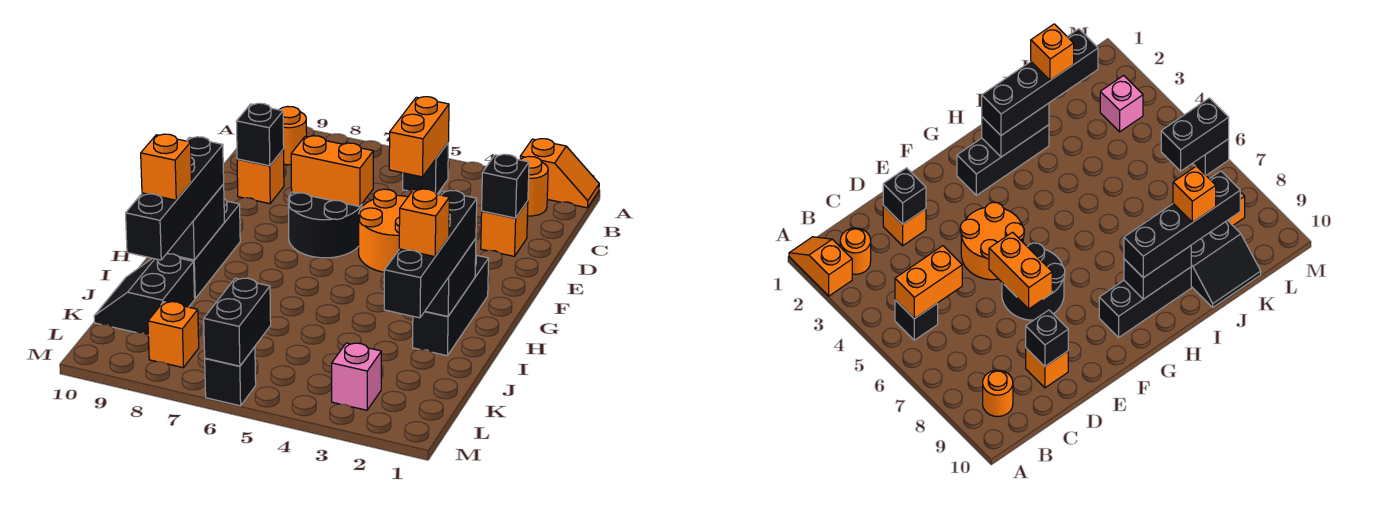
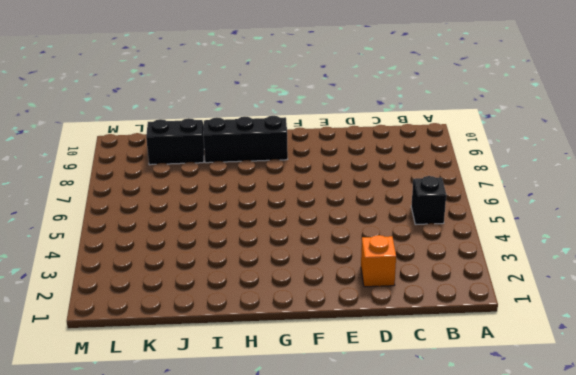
none -> orange slope A1:A2 level 1 top 2
none -> orange round brick B2 level 1
none -> orange round brick B9 level 1

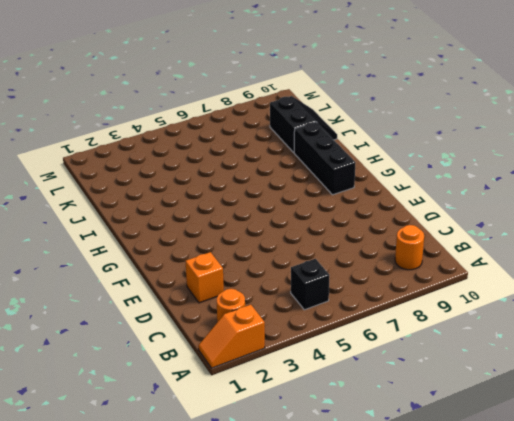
none -> orange brick D9 level 1
none -> orange round brick E4:F5 level 1
none -> black round brick E6:F7 level 1

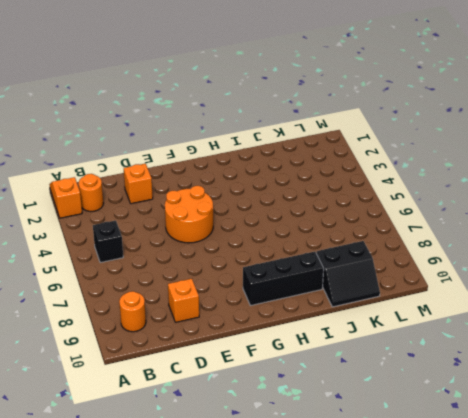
none -> black round brick E6:F7 level 1
none -> black brick G2:I2 level 1
none -> pink brick L3 level 1

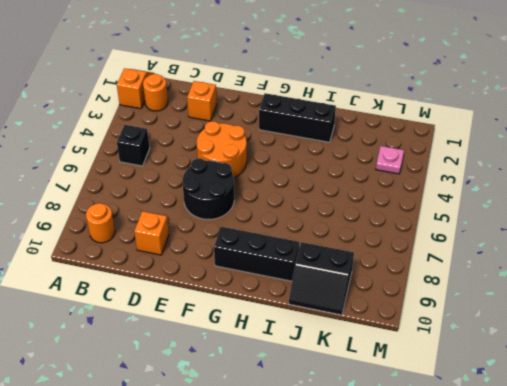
pink plate L3 level 1 -> pink brick L3 level 1
none -> orange brick L8 level 1
none -> black brick M6 level 1
none -> orange brick B5:C5 level 2

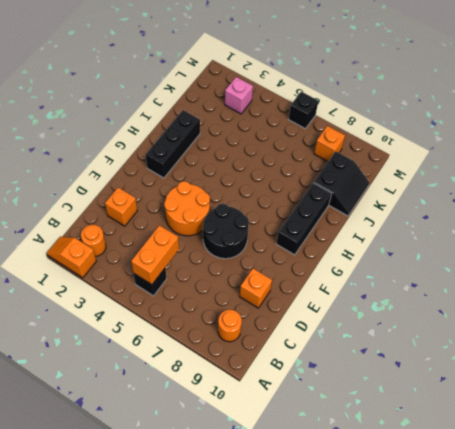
none -> black brick D2 level 2
none -> black brick D9 level 2
none -> orange brick E6:E7 level 2

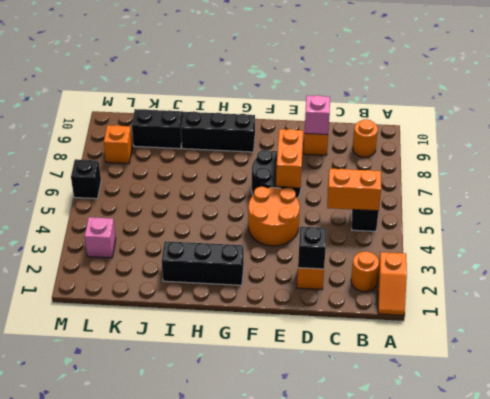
pink brick D9 level 2 -> black brick D9 level 2
none -> black brick H2:I2 level 2
none -> black brick H9:I9 level 2
none -> black brick L6:M6 level 2

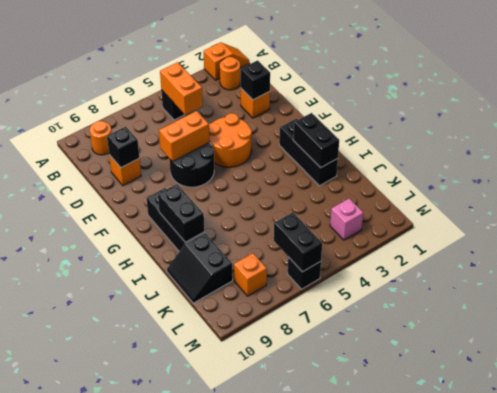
none -> black brick H2:K2 level 3
none -> black brick H9:K9 level 3
none -> orange brick J2 level 4

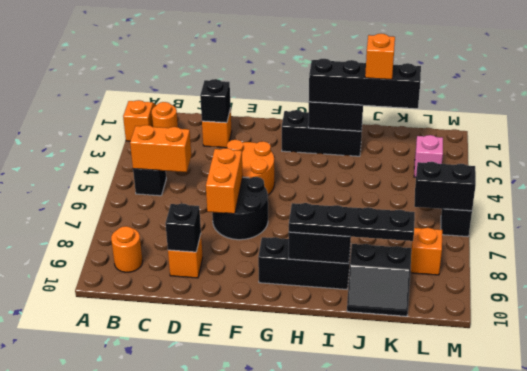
black plate H9:K9 level 3 -> black brick H9:K9 level 3
none -> orange brick J9 level 4

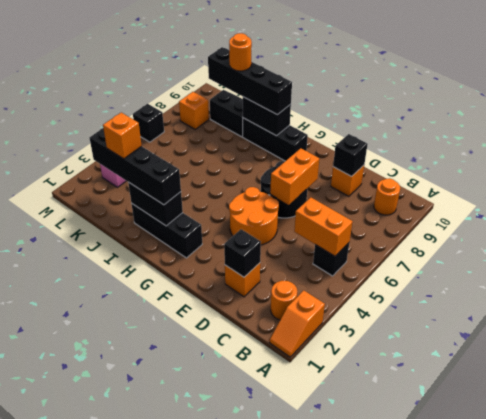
orange round brick J9 level 4 -> orange brick J9 level 4
none -> black brick L6:M6 level 2

